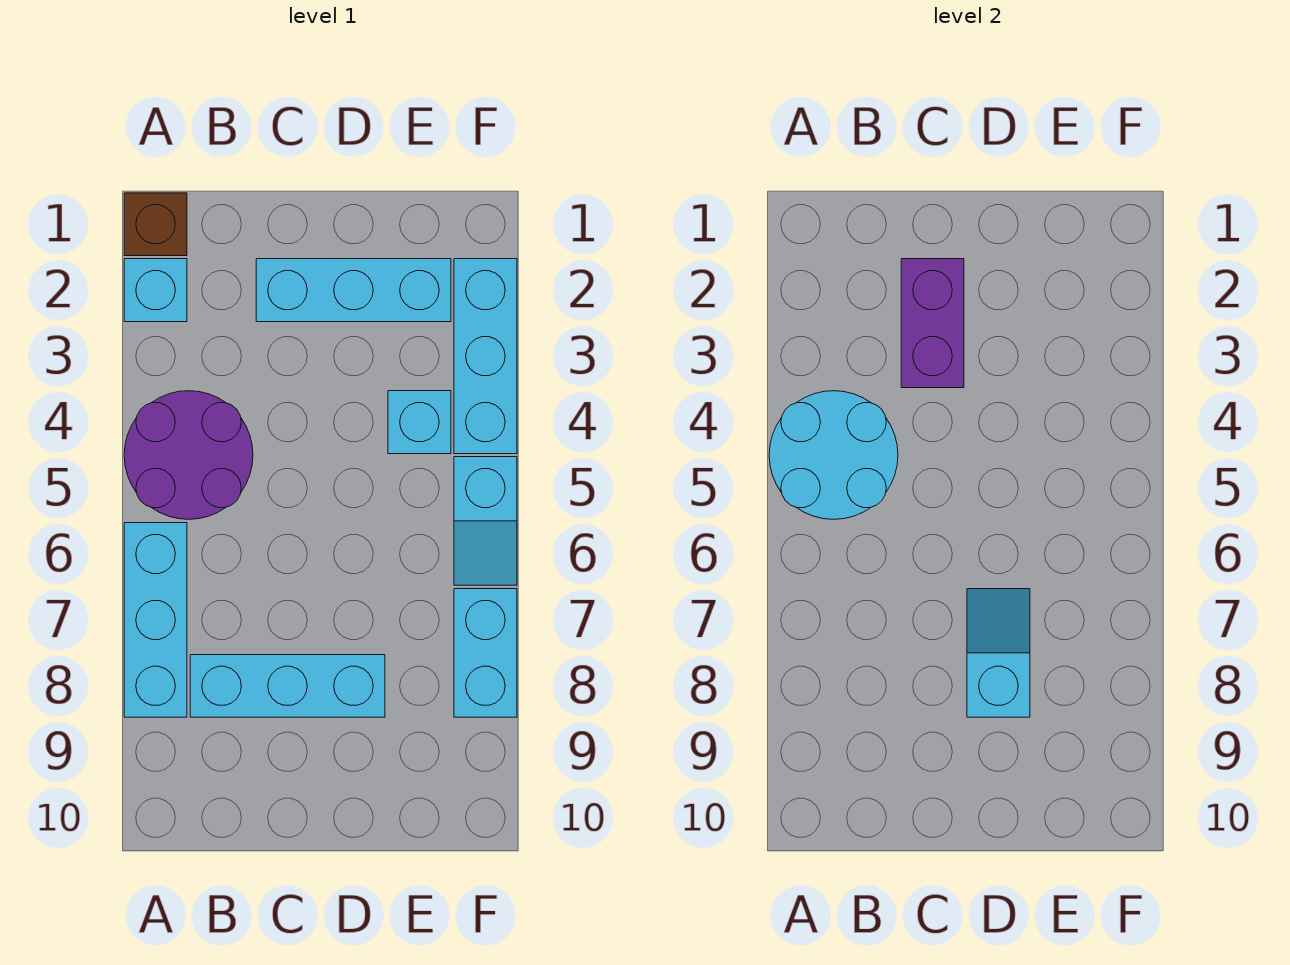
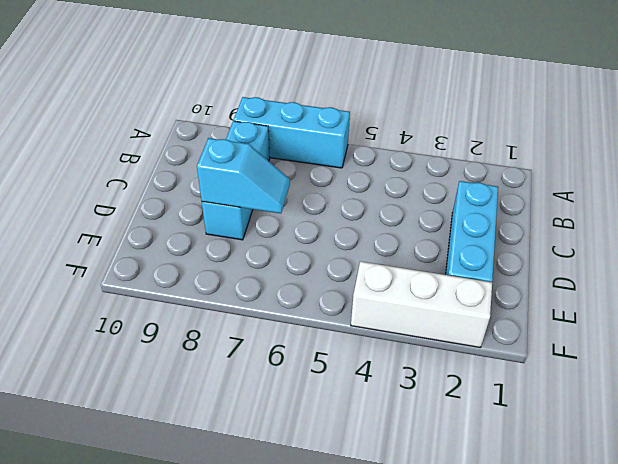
white brick F2:F4 level 1 -> cyan brick F2:F4 level 1
none -> brown brick A1 level 1
none -> cyan brick A2 level 1
none -> purple round brick A4:B5 level 1

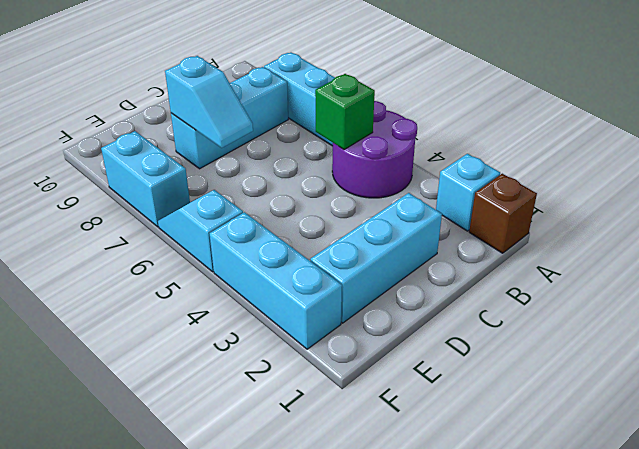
green brick B5 level 2 -> cyan round brick A4:B5 level 2
none -> cyan brick E4 level 1
none -> purple brick C2:C3 level 2

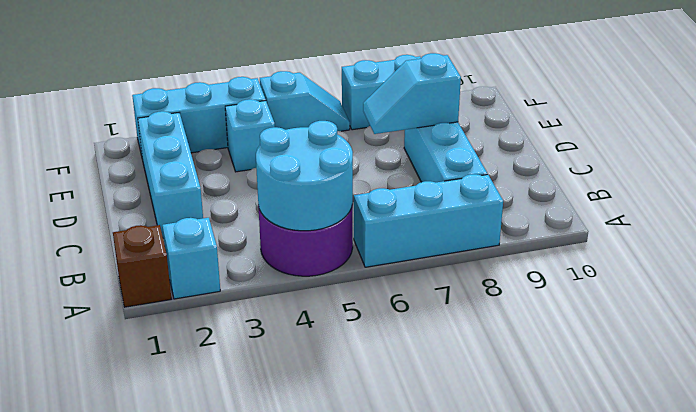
none -> purple brick C2:C3 level 2

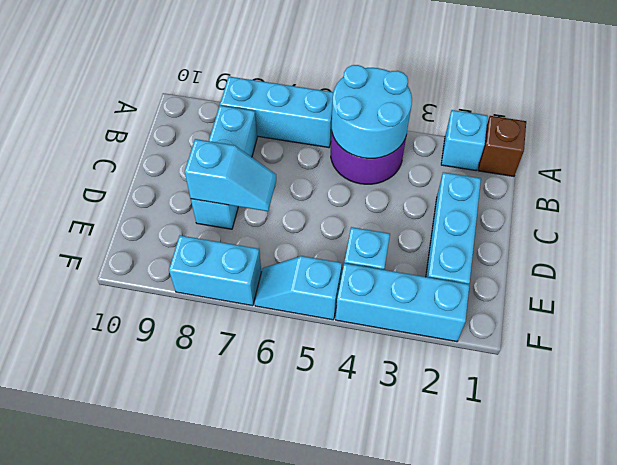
none -> purple brick C2:C3 level 2

